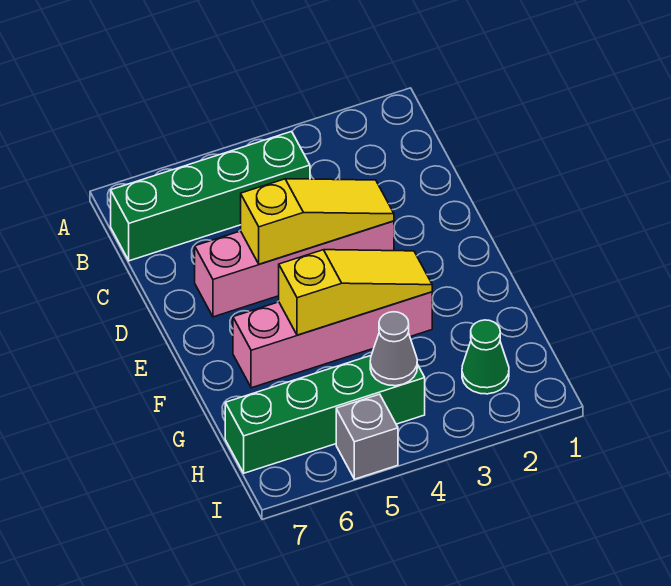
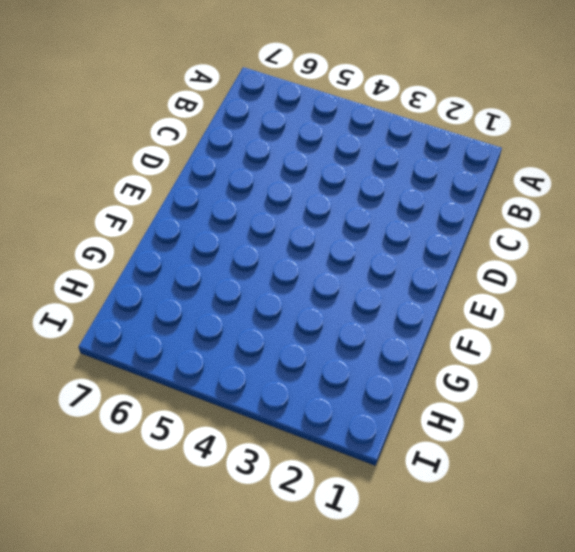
none -> green brick B4:B7 level 1
none -> pink brick D3:D6 level 1

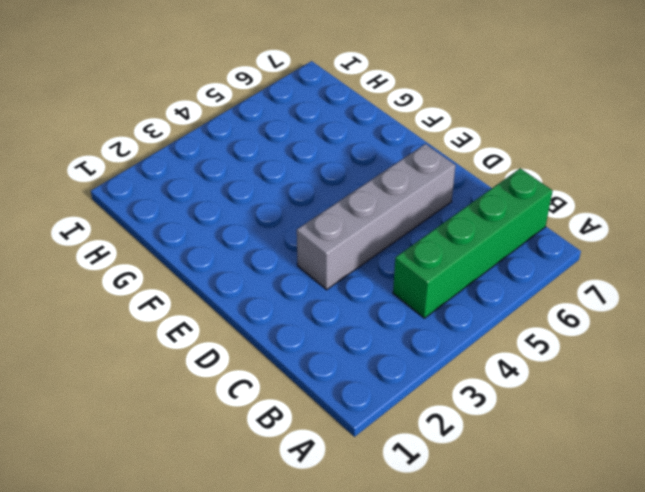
grey brick D3:D6 level 1 -> pink brick D3:D6 level 1
none -> pink brick F3:F6 level 1
none -> green cone H2 level 1

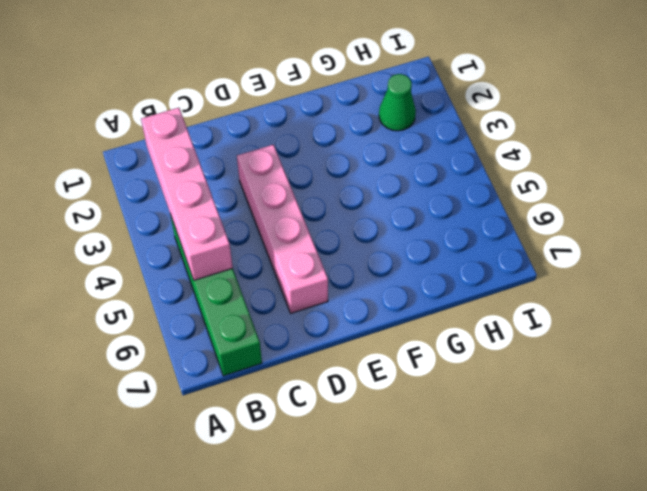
pink brick B2:B5 level 2 -> pink brick F3:F6 level 1
none -> green brick H4:H7 level 1
none -> grey brick I5 level 1

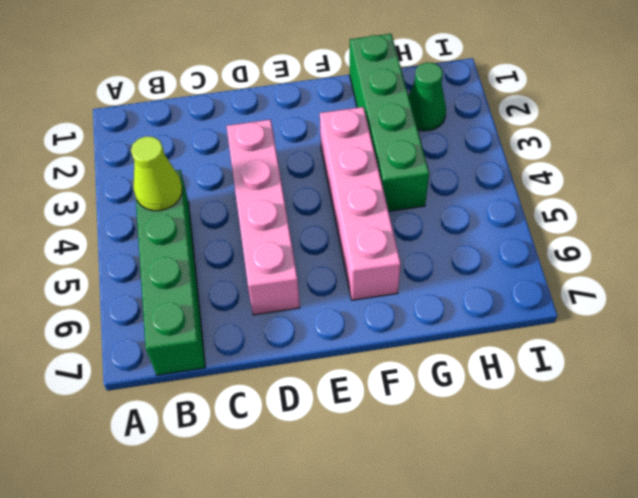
lime cone B4 level 2 -> none
green brick G1:G4 level 1 -> green brick H4:H7 level 1
none -> grey brick I5 level 1
none -> yellow slope D3:D5 level 2 top 5

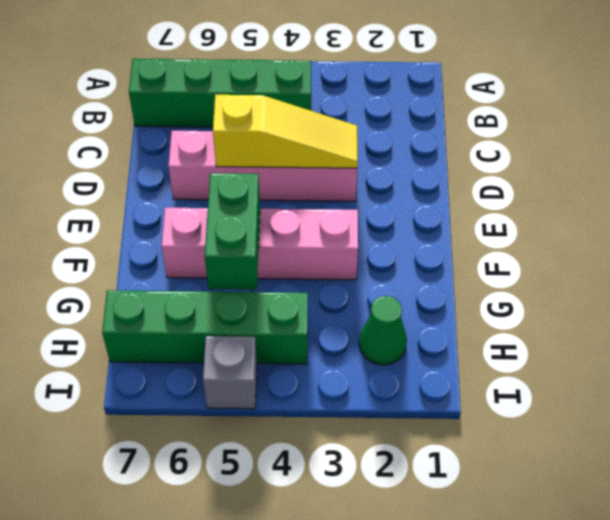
green brick F5:G5 level 2 -> yellow slope F3:F5 level 2 top 5
none -> grey cone H4 level 2

